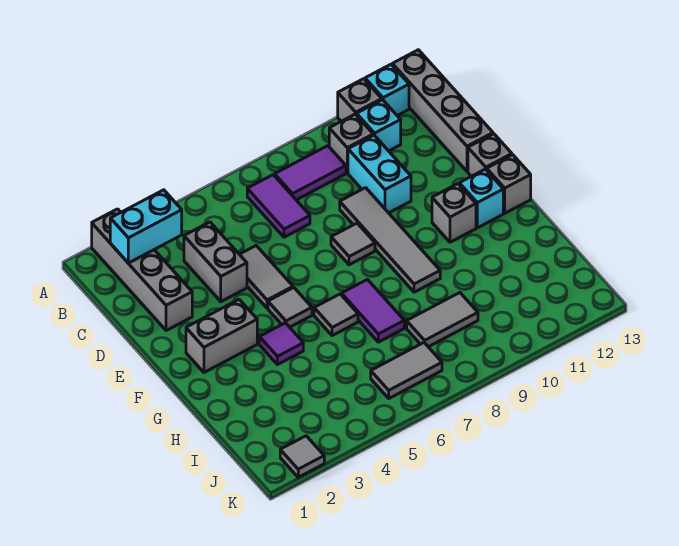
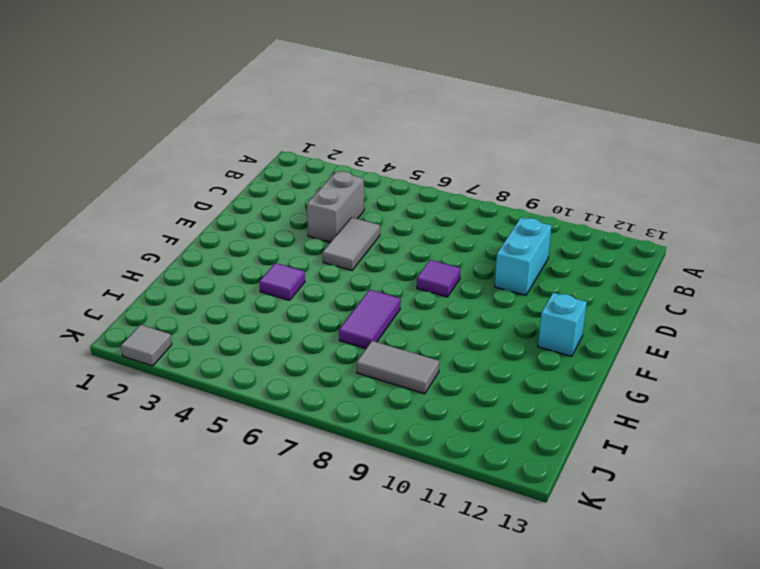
purple tile E8 level 1 -> grey tile E8 level 1
none -> grey brick A2:D2 level 1
none -> grey brick A11 level 1
none -> cyan brick A12 level 1

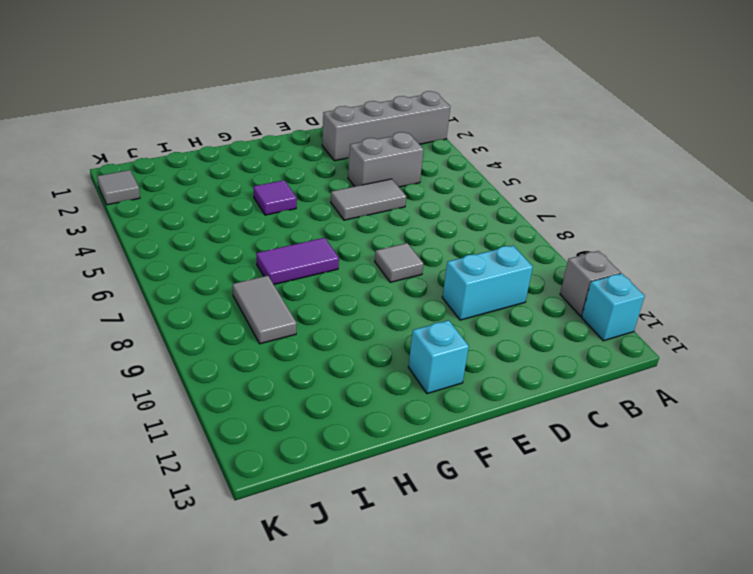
none -> grey brick A13:D13 level 1
none -> purple tile B7:C7 level 1
none -> purple tile B8:B9 level 1

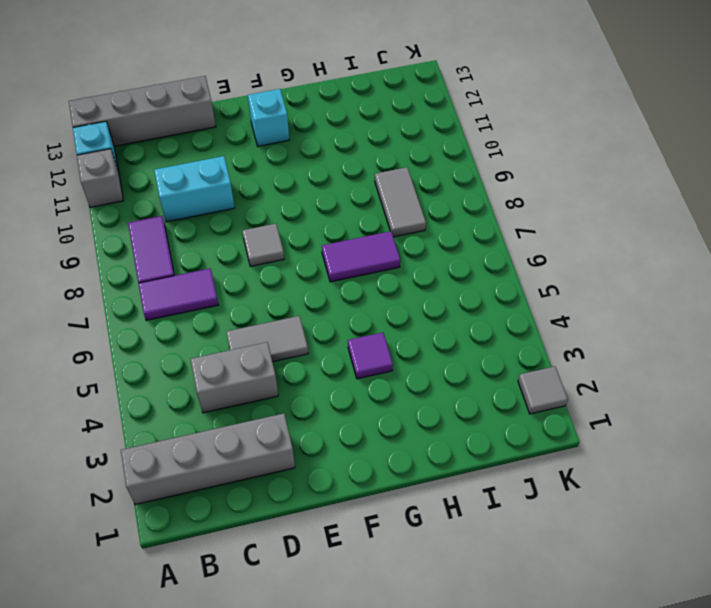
none -> grey brick B10 level 1
none -> cyan brick B11 level 1
none -> grey tile D9:G9 level 1

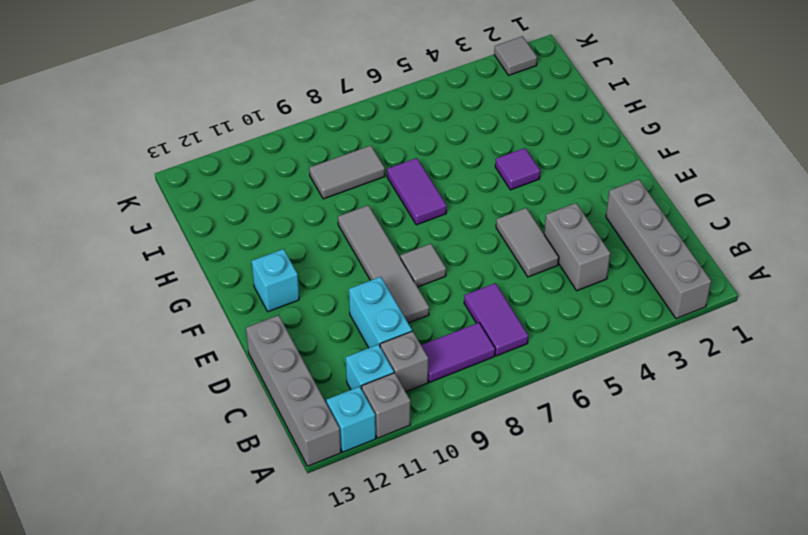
none -> grey brick E13 level 1
none -> grey brick F2:F3 level 1
none -> grey tile F5 level 1

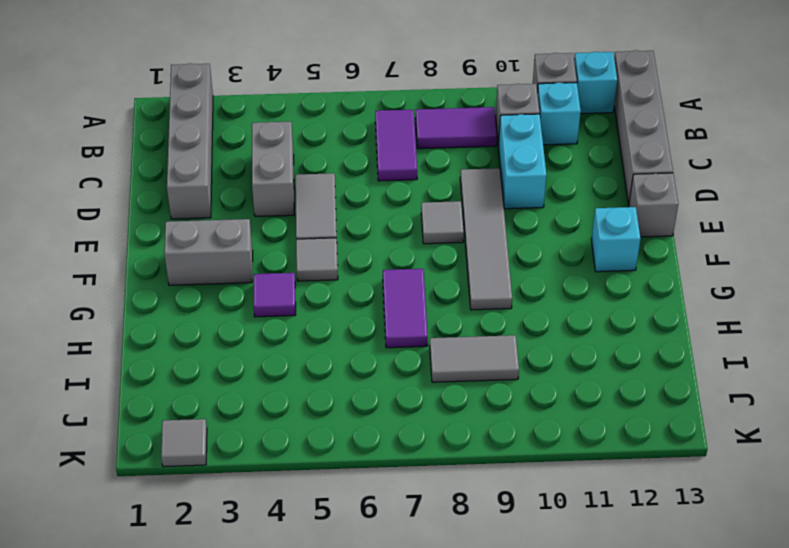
none -> grey brick F11 level 1
none -> grey brick F13 level 1
none -> grey tile G6 level 1

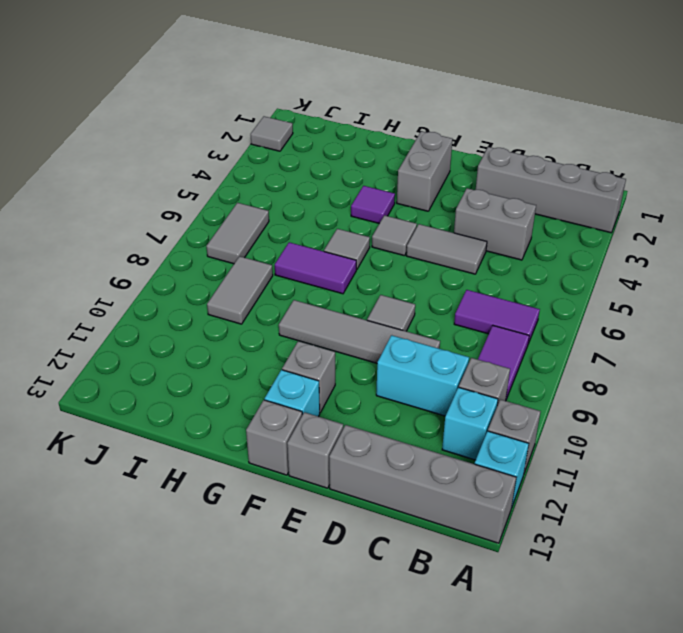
none -> cyan brick B2:B3 level 2

